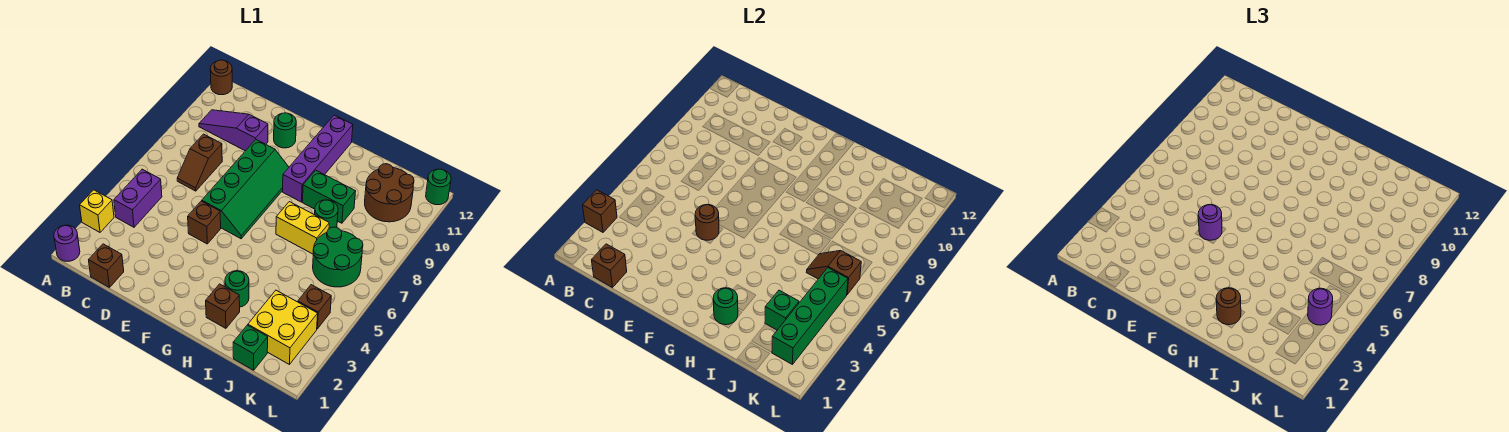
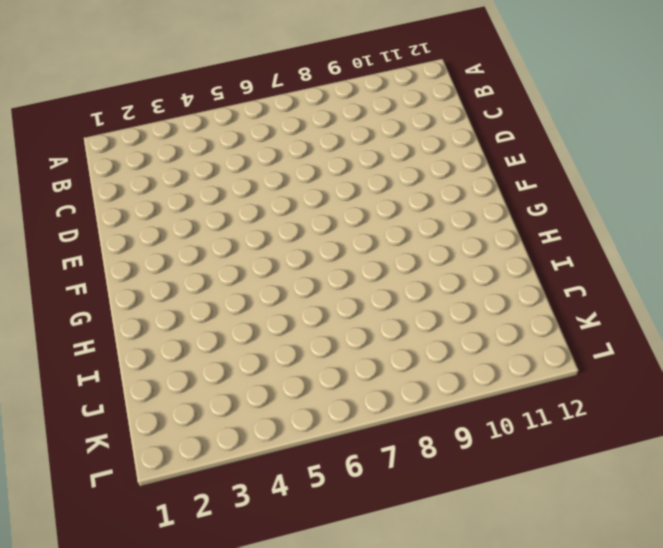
none -> purple round brick A1 level 1
none -> yellow brick A3 level 1
none -> brown round brick A12 level 1
none -> purple brick B4:B5 level 1

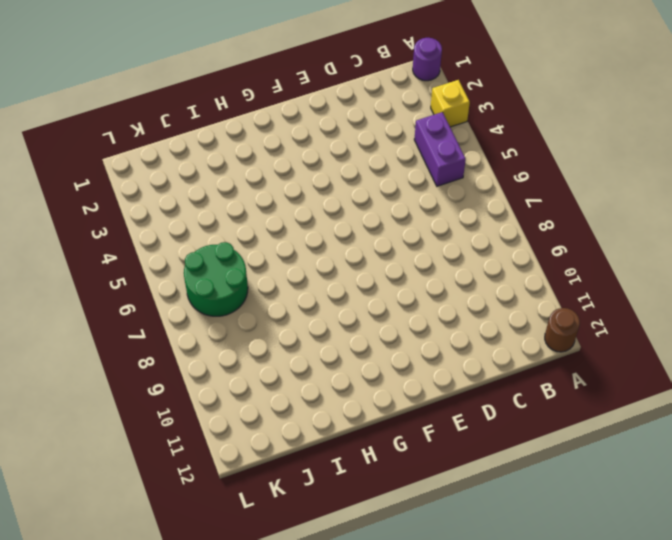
none -> purple slope B10:D10 level 1 top D
none -> brown brick C1 level 1
none -> brown slope C7:C8 level 1 top 8
none -> brown brick E5 level 1

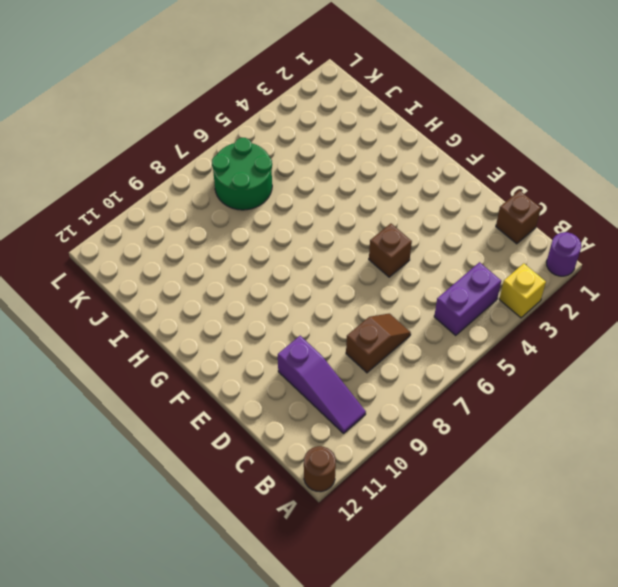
none -> green slope E6:F9 level 1 top E
none -> green round brick E11 level 1
none -> purple brick G9:G12 level 1
none -> brown brick H2 level 1

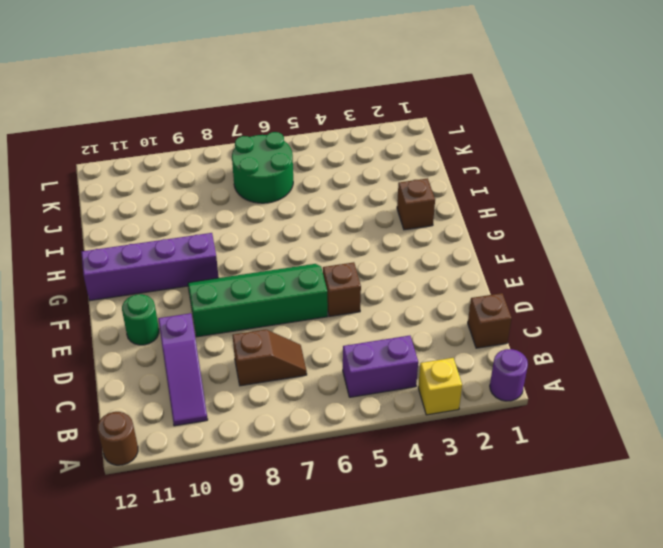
none -> green round brick H3 level 1
none -> yellow brick H7:I7 level 1
none -> green brick H9:I9 level 1
none -> green round brick I8 level 1

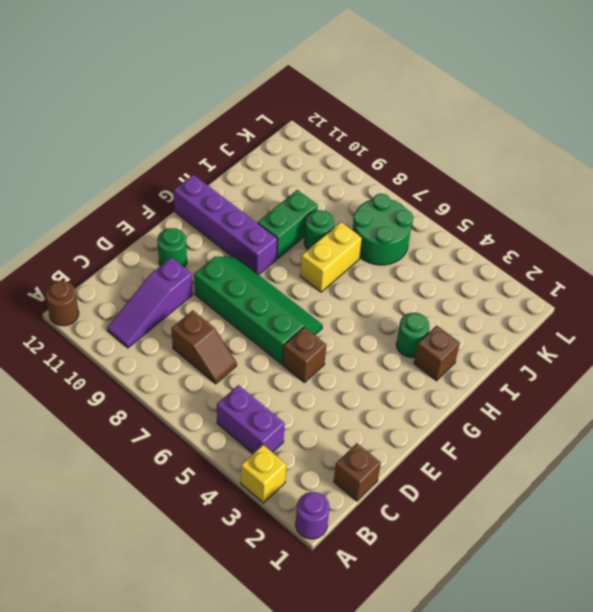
none -> green brick J1 level 1
none -> yellow brick J2:K3 level 1
none -> brown round brick J10:K11 level 1
none -> brown brick K4 level 1

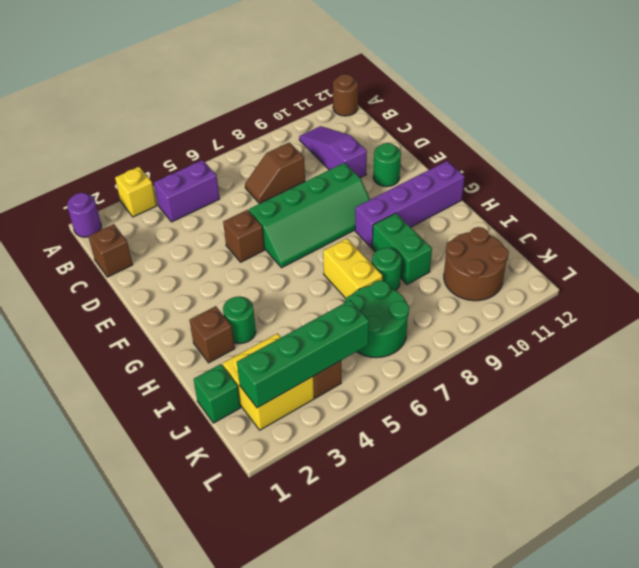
none -> green round brick L12 level 1
none -> brown brick A3 level 2
none -> brown brick C1 level 2
none -> brown round brick E5 level 2

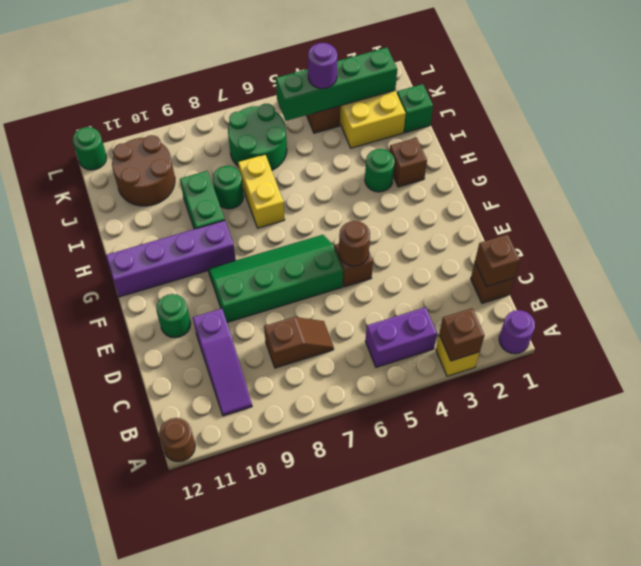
none -> green round brick H2 level 2
none -> green brick J3 level 2
none -> brown slope J6:K6 level 2 top K
none -> purple round brick E5 level 3

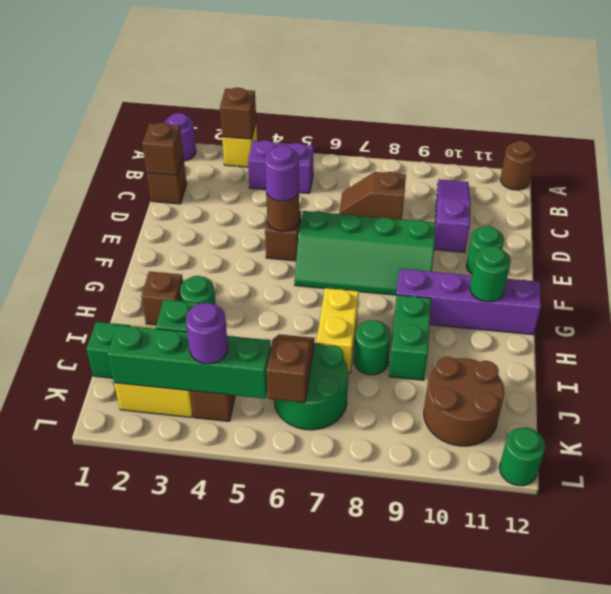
green round brick G11 level 2 -> green round brick H2 level 2
none -> brown round brick H2 level 3

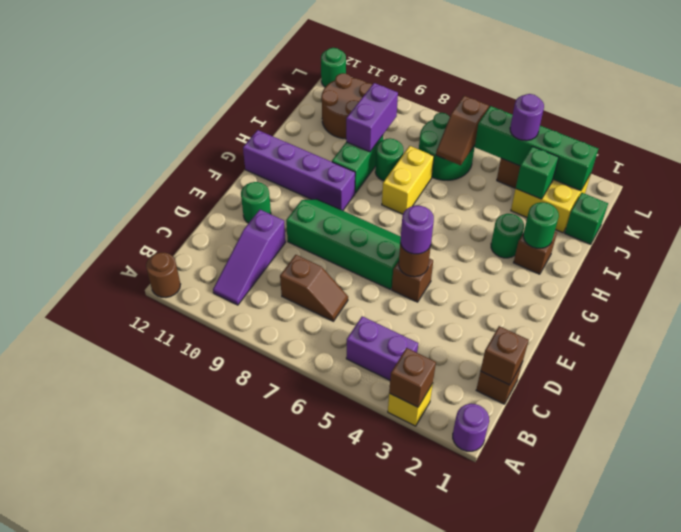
purple brick I9:J9 level 2 -> none
none -> brown round brick H2 level 3

